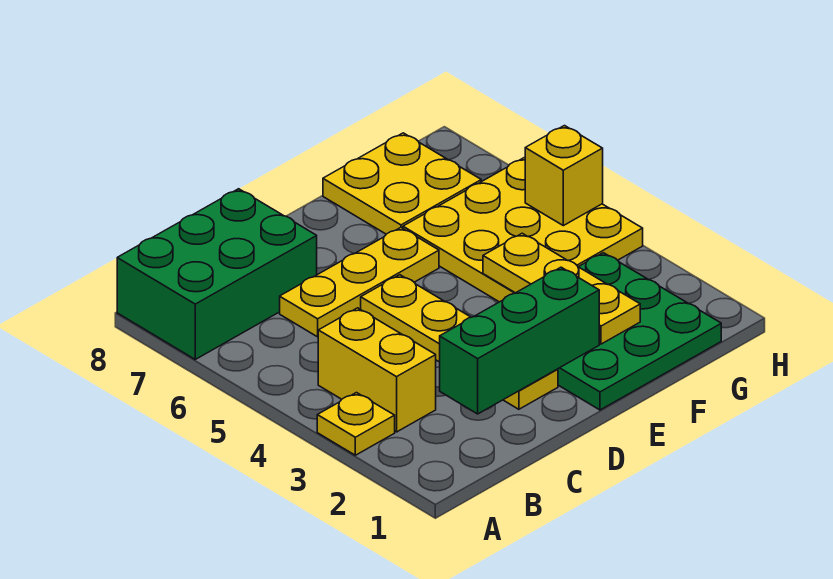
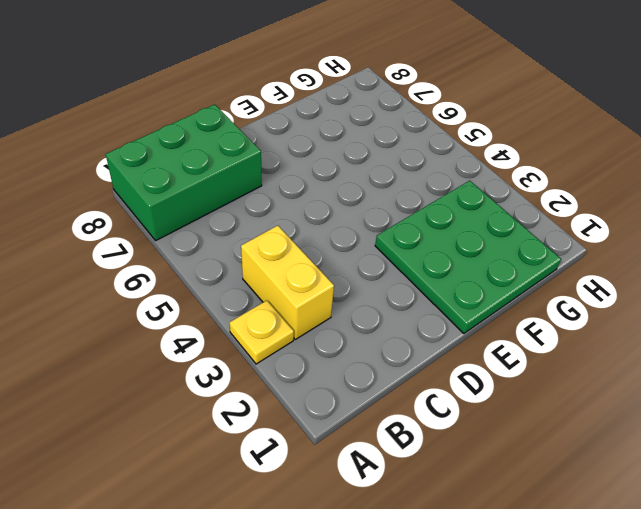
none -> yellow plate C6:E6 level 1
none -> yellow plate D2:D5 level 1

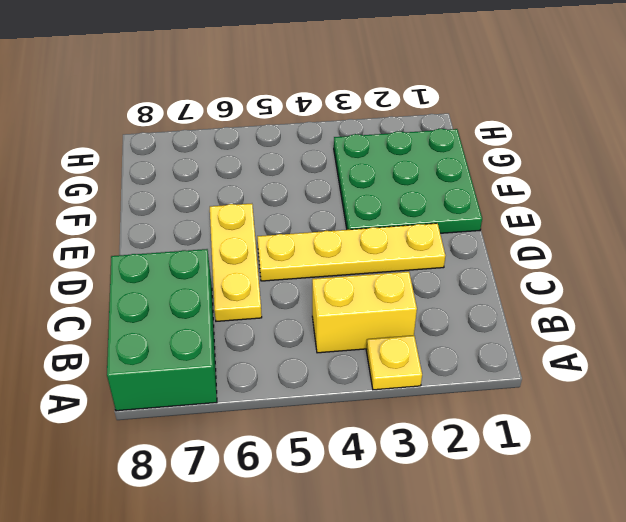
none -> yellow plate F4:H6 level 1
none -> yellow plate F7:G8 level 1

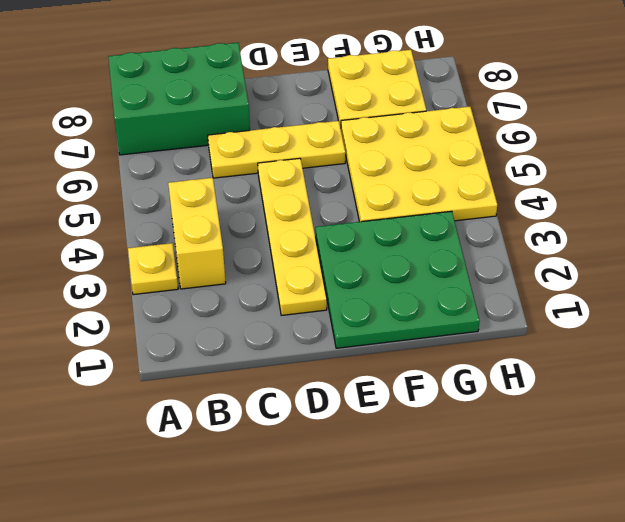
none -> green brick C2:E2 level 2
none -> yellow plate F2:F4 level 2

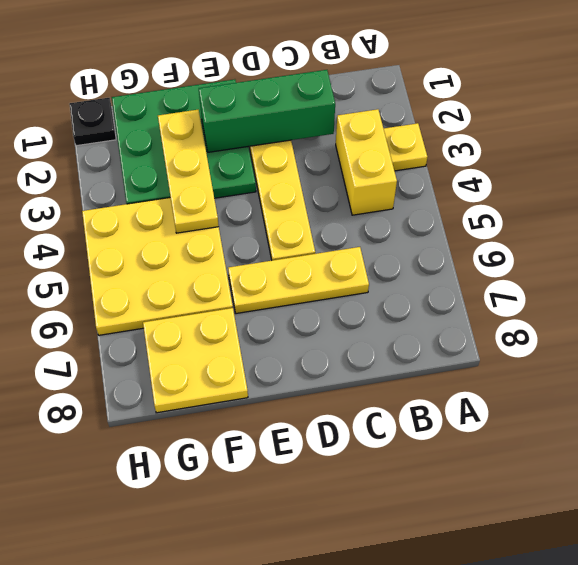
black plate H1 level 1 -> none
none -> green brick A7:C8 level 1
none -> yellow brick H5 level 2

